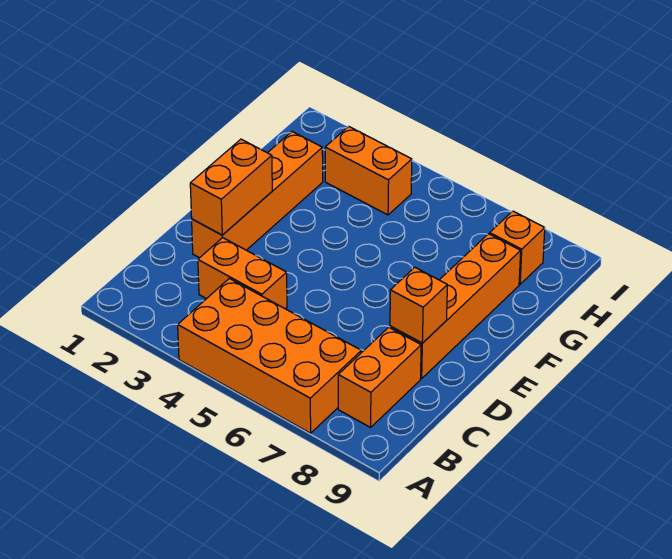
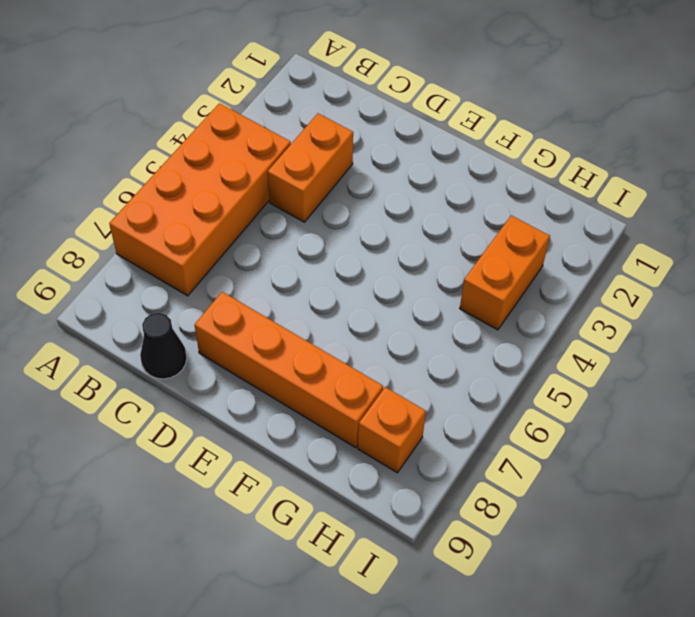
black cone C9 level 1 -> none
none -> orange brick B8:C8 level 1
none -> orange brick D2:G2 level 1

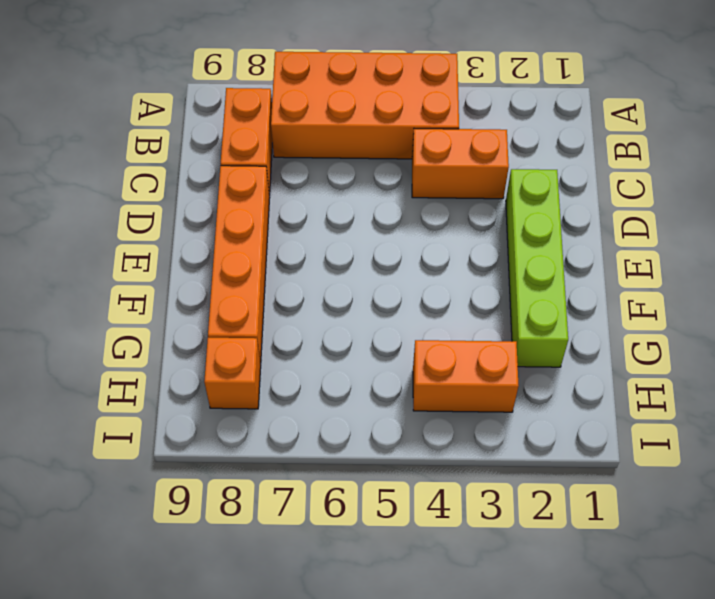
lime brick D2:G2 level 1 -> orange brick D2:G2 level 1
none -> orange brick D2:E2 level 2
none -> orange brick D8 level 2

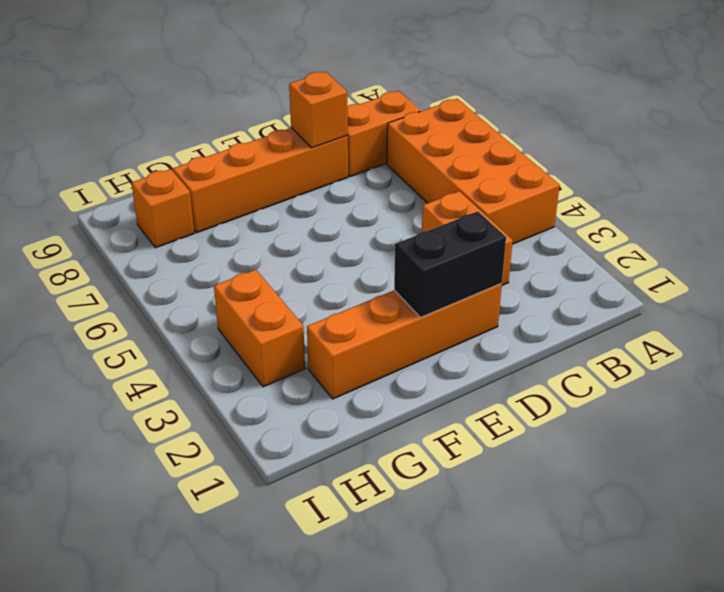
black brick D2:E2 level 2 -> orange brick D2:E2 level 2

